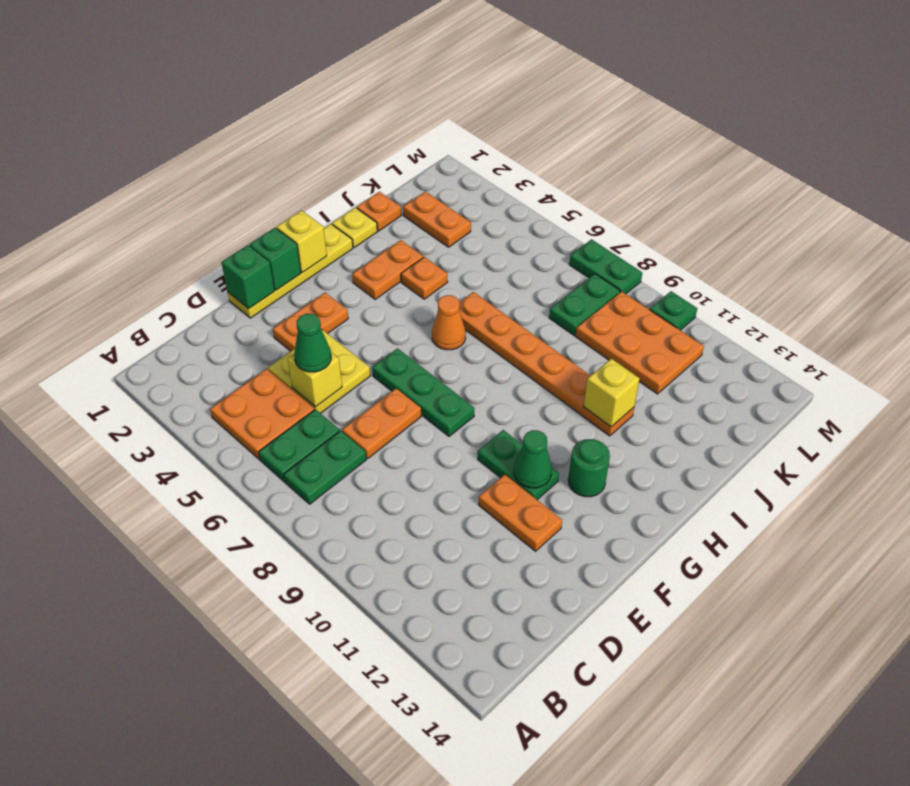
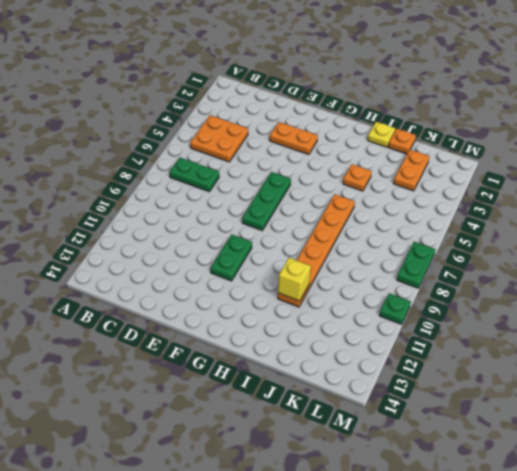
none -> green plate B6:C6 level 1
none -> yellow plate D4:E5 level 1
none -> orange plate D7:E7 level 1

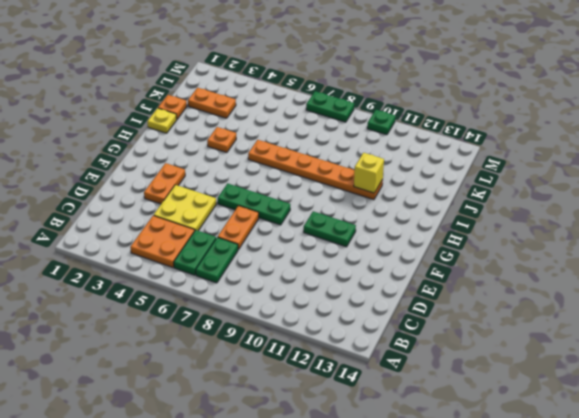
none -> yellow plate E1:H1 level 1
none -> orange plate E11:E12 level 1
none -> green round brick G12 level 1

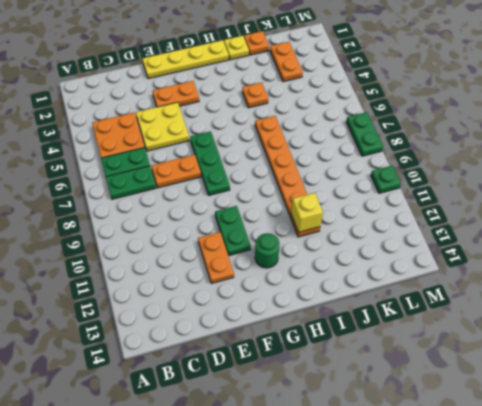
none -> orange plate H3:I3 level 1
none -> orange cone H6 level 1
none -> green plate K8:L8 level 1

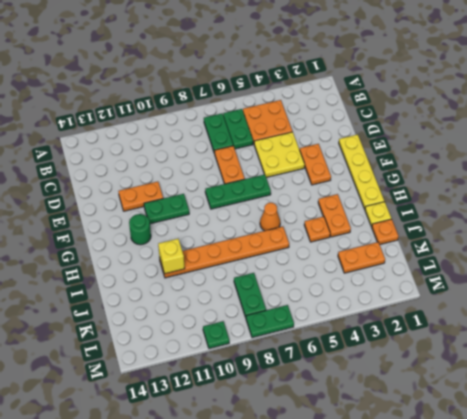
none -> orange plate K9:L11 level 1
none -> yellow brick D5 level 2
none -> green brick E1 level 2

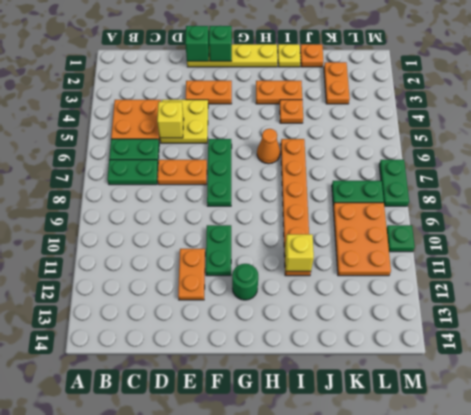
none -> green cone F11 level 2
none -> yellow brick G1 level 2
none -> green cone D5 level 3

